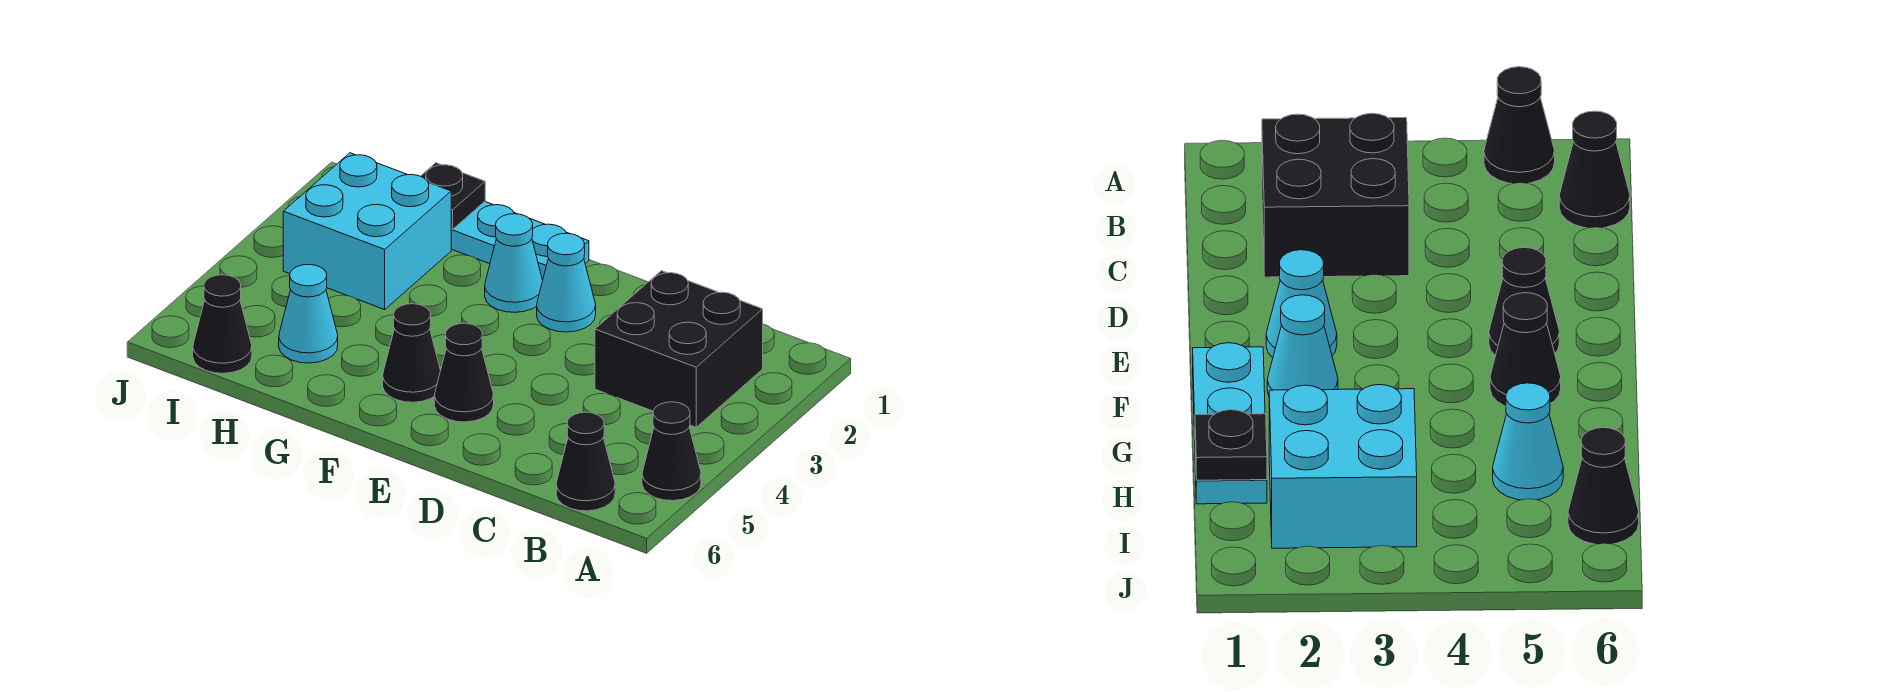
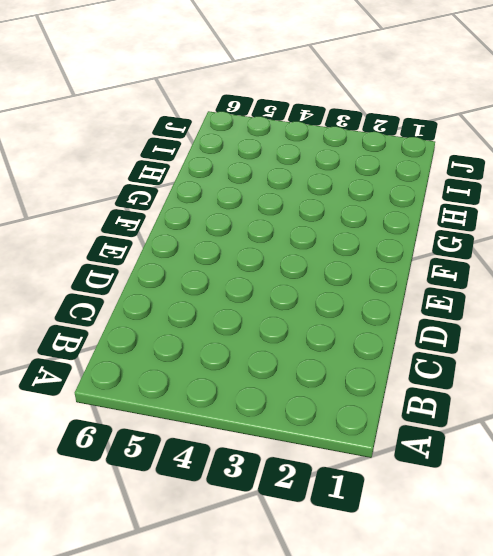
none -> black cone A5 level 1
none -> black brick B2:C3 level 1
none -> black cone B6 level 1

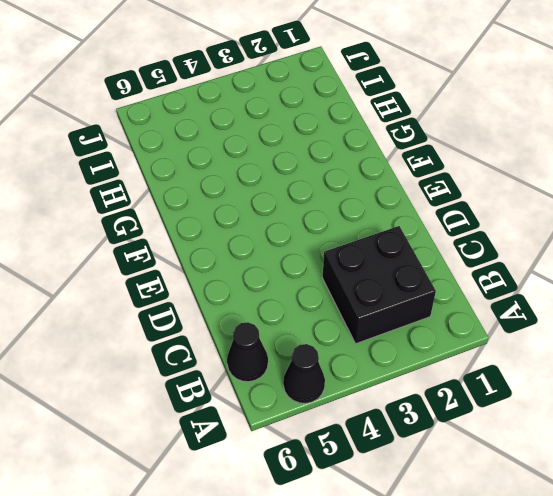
none -> cyan cone E2 level 1
none -> black cone E5 level 1
none -> cyan plate F1:H1 level 1

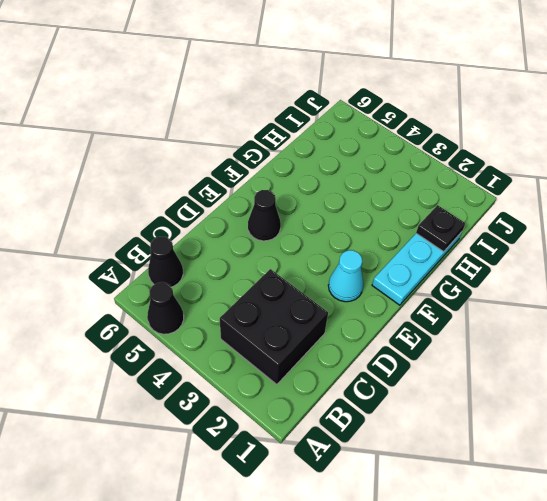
none -> cyan cone F2 level 1
none -> black cone F5 level 1
none -> cyan brick H2:I3 level 1

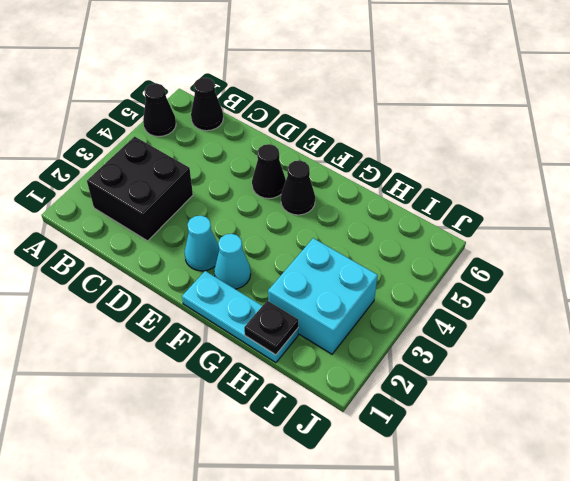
none -> cyan cone H5 level 1
none -> black cone I6 level 1

